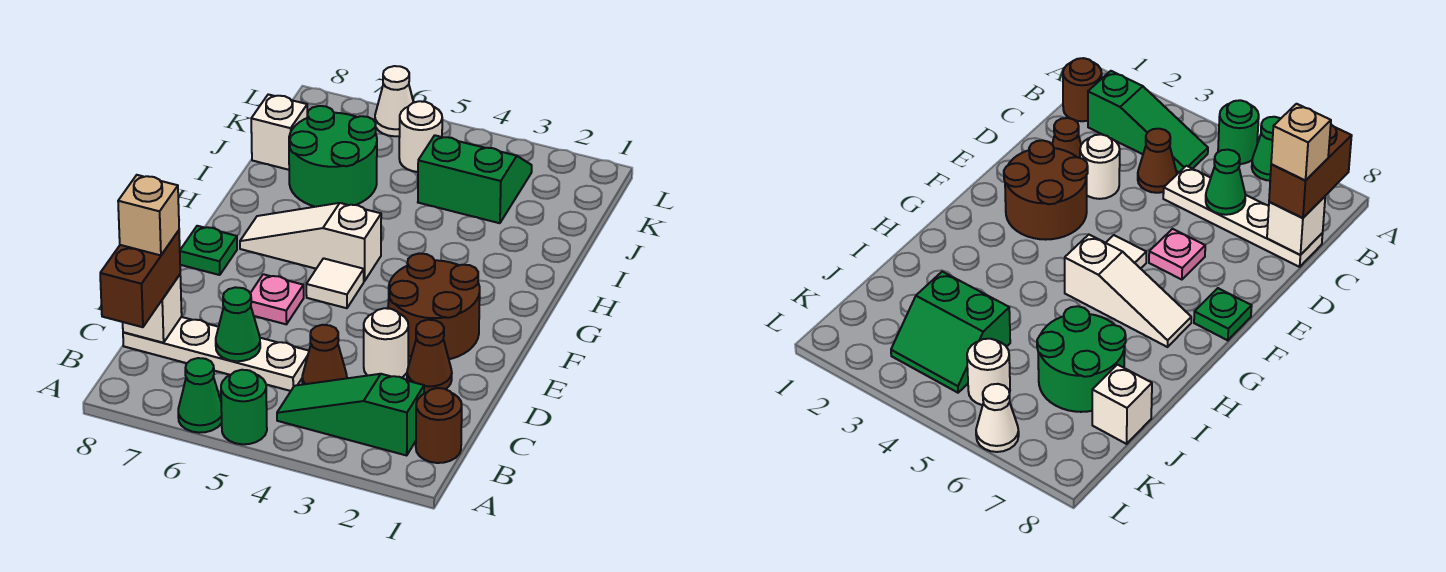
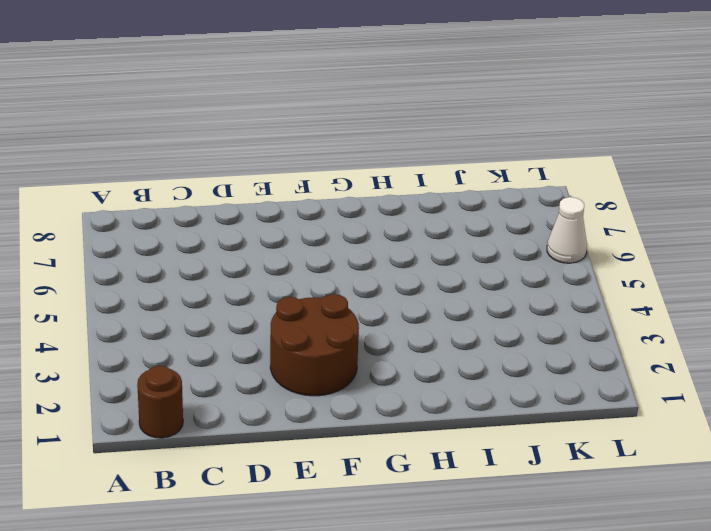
none -> green round brick A5 level 1
none -> green cone A6 level 1
none -> green slope B2:B4 level 1 top 2

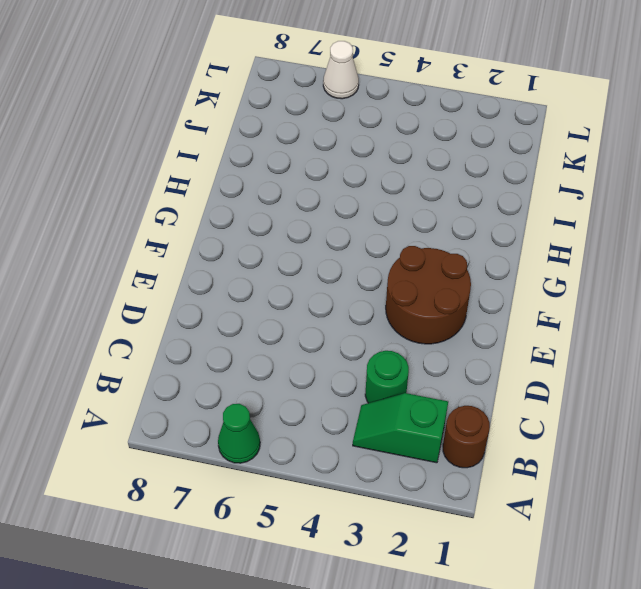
green slope B2:B3 level 1 top 2 -> green slope B2:B4 level 1 top 2
green round brick C3 level 1 -> green round brick A5 level 1
none -> brown cone C4 level 1
none -> white plate C5:C8 level 1
none -> brown cone D2 level 1

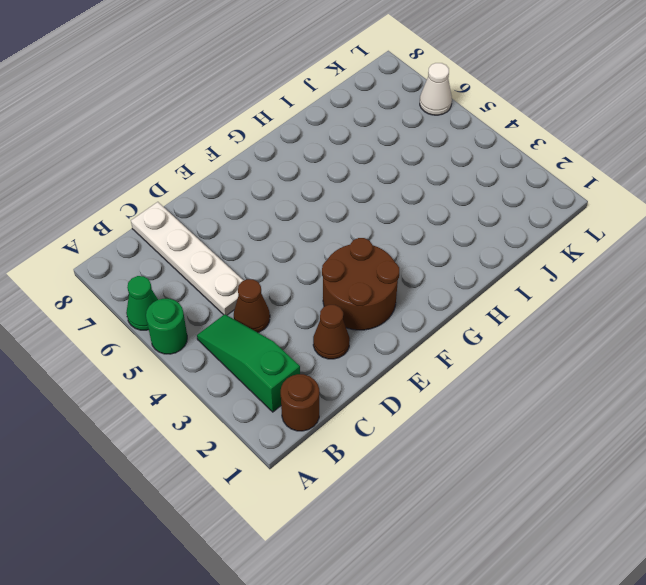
none -> white round brick D3 level 1
none -> pink plate E6 level 1
none -> white tile F5 level 1

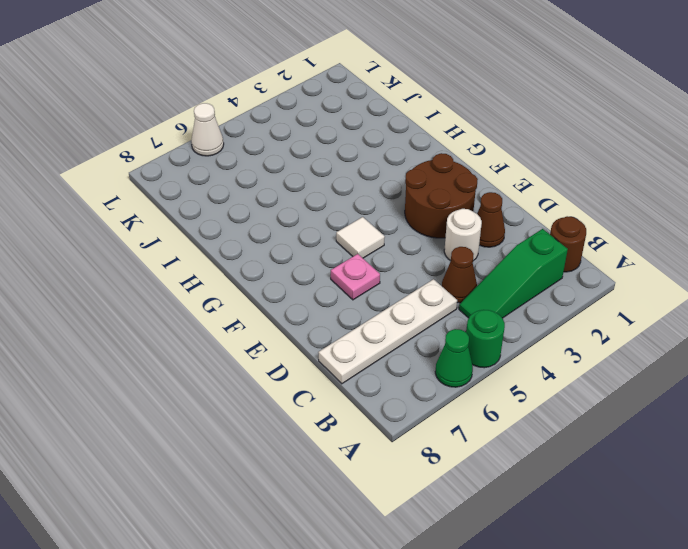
none -> green plate F8 level 1
none -> white slope G5:G7 level 1 top 5
none -> green round brick I6:J7 level 1

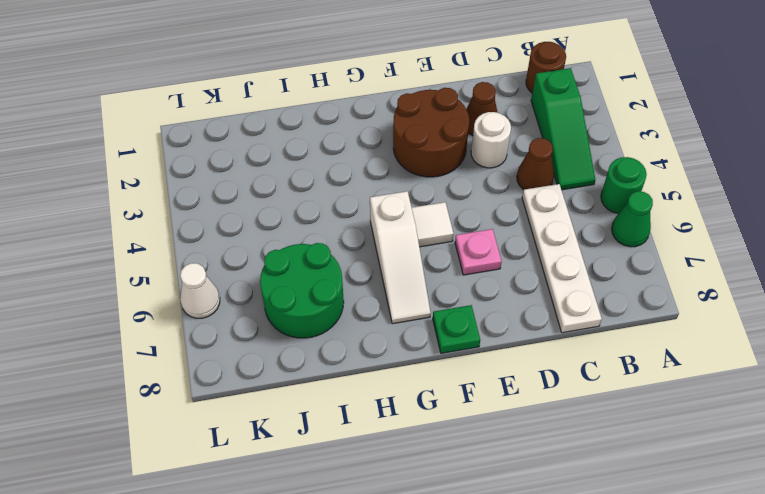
none -> green slope J3:K4 level 1 top J
none -> white brick J8 level 1
none -> white round brick K5 level 1

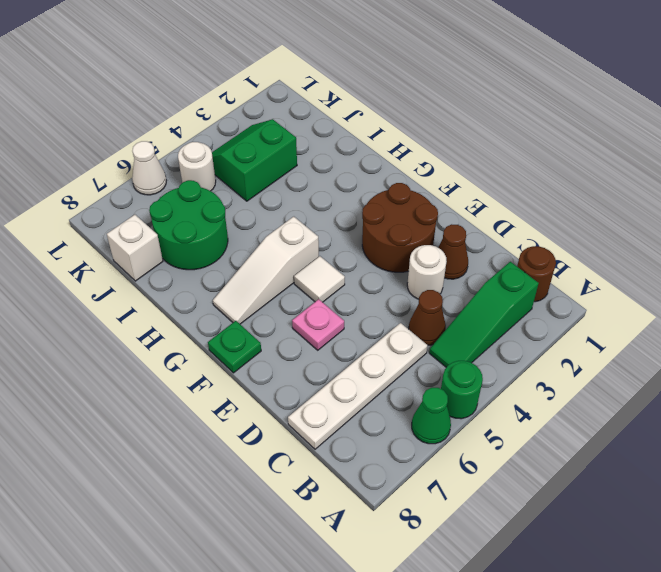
none -> green cone C6 level 2
none -> white brick C8 level 2
none -> brown brick B8:C8 level 3

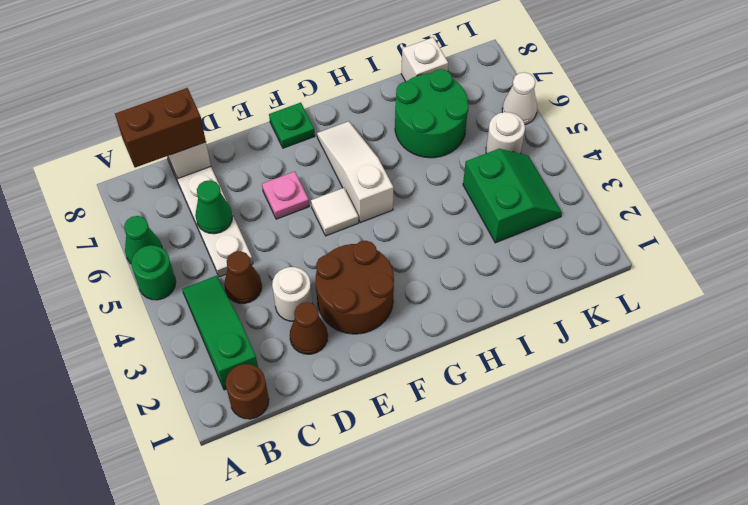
none -> tan brick C8 level 4

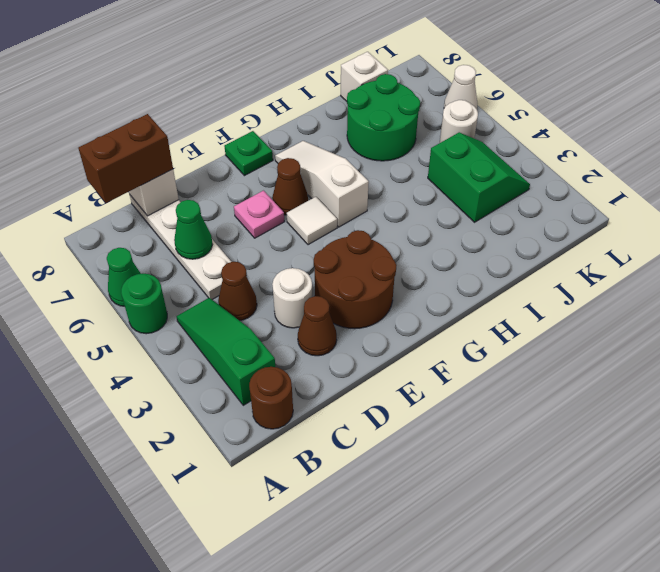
brown cone F6 level 1 -> none
none -> tan brick C8 level 4

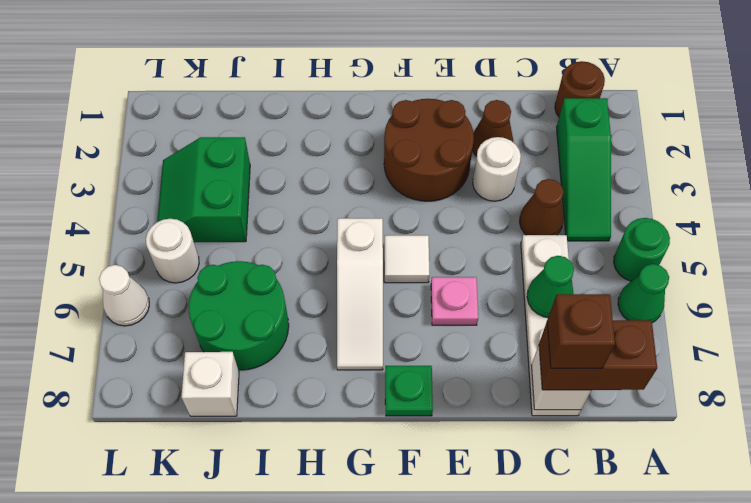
brown brick C8 level 4 -> tan brick C8 level 4

